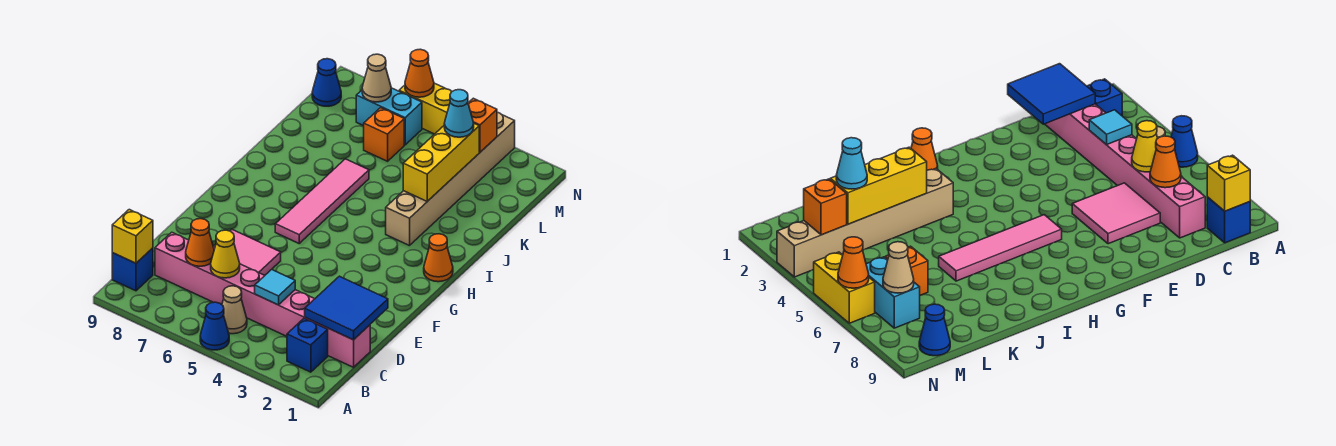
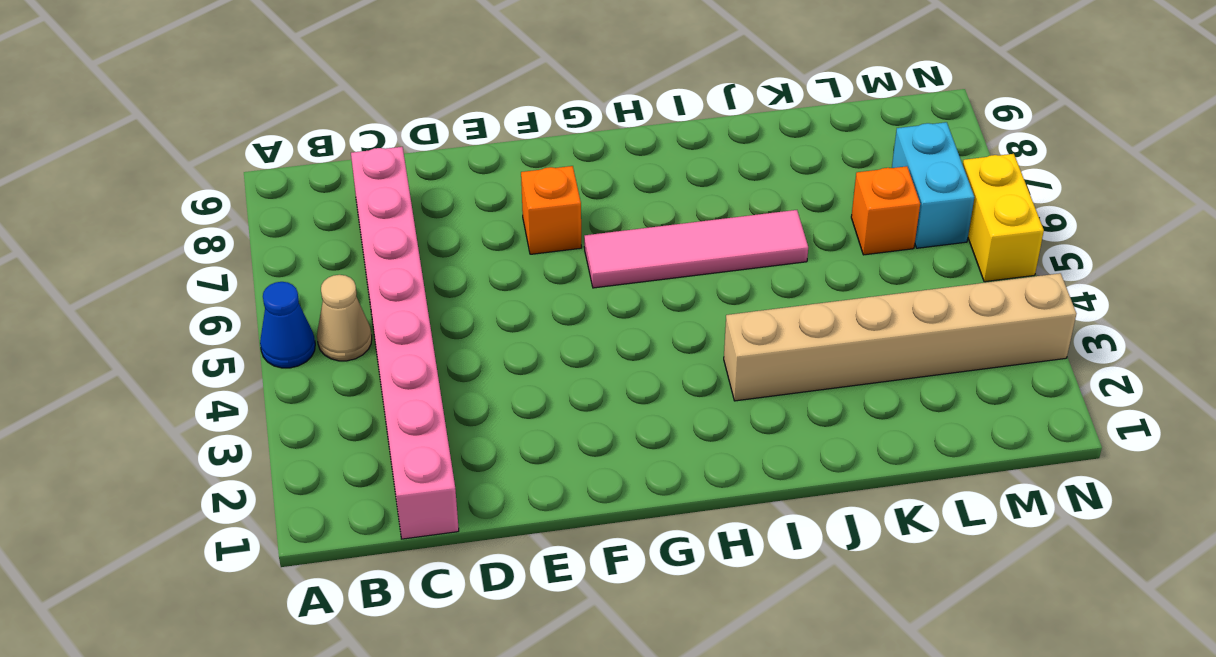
orange brick F7 level 1 -> orange brick M3 level 2
none -> blue brick B2 level 1
none -> blue brick B9 level 1
none -> pink tile D6:E7 level 1

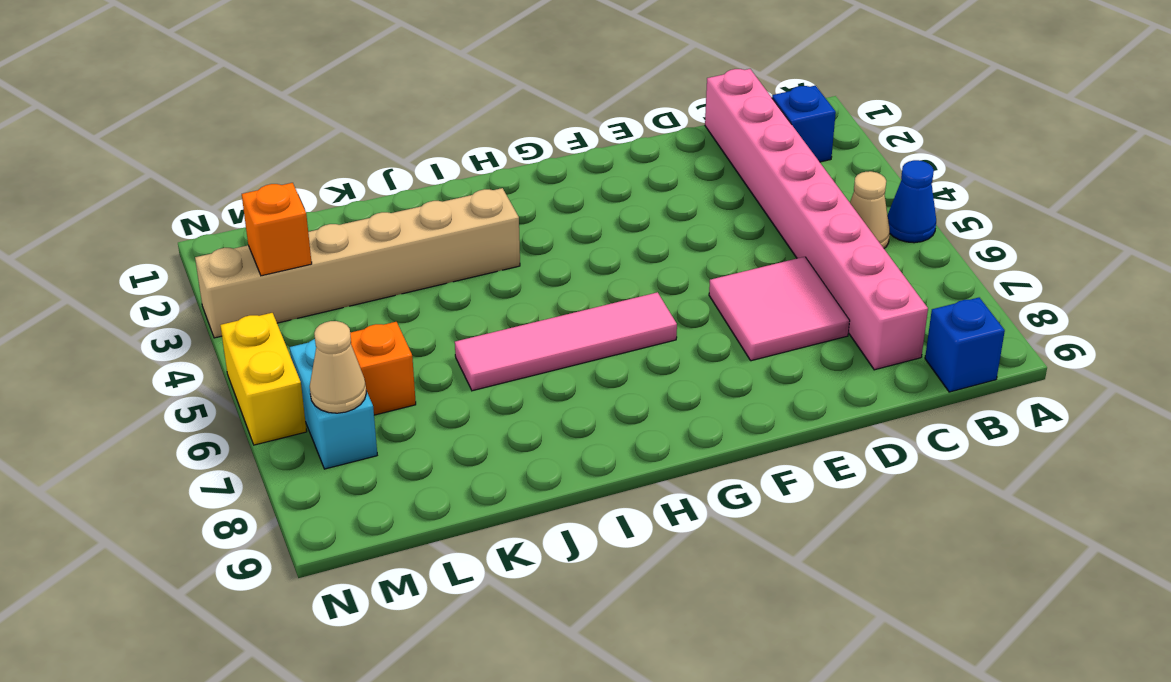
none -> orange cone H1 level 1
none -> blue cone M9 level 1
none -> yellow brick B9 level 2

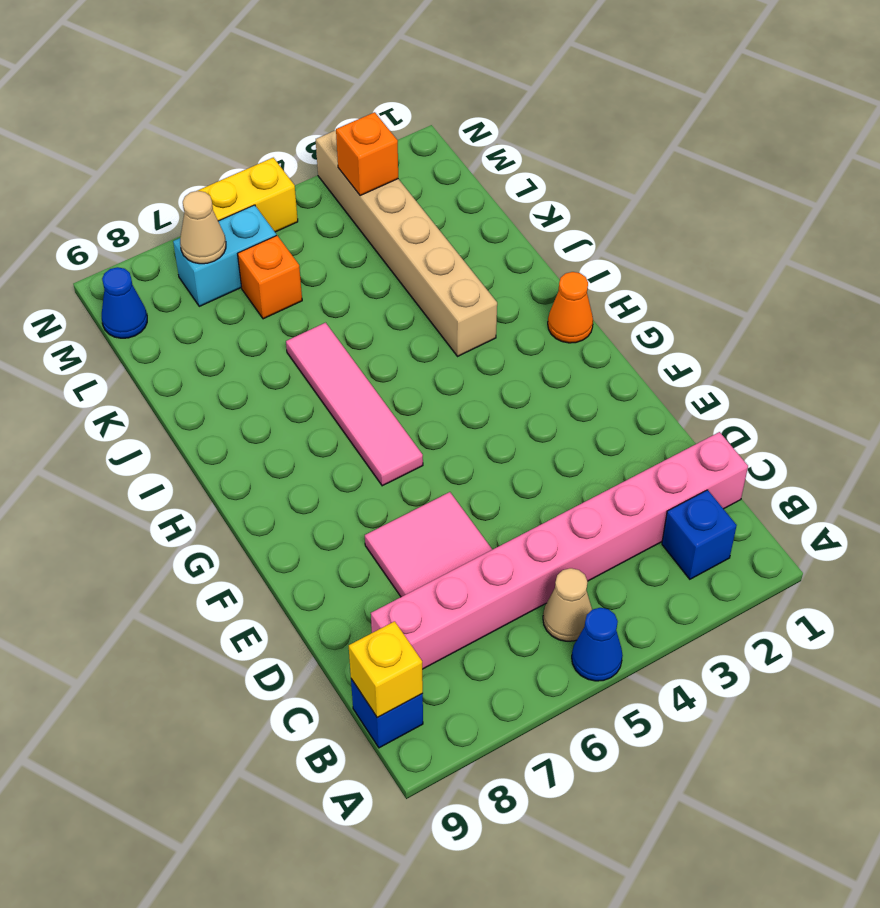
none -> blue tile C1:D2 level 2
none -> cyan tile C4 level 2
none -> yellow cone C6 level 2

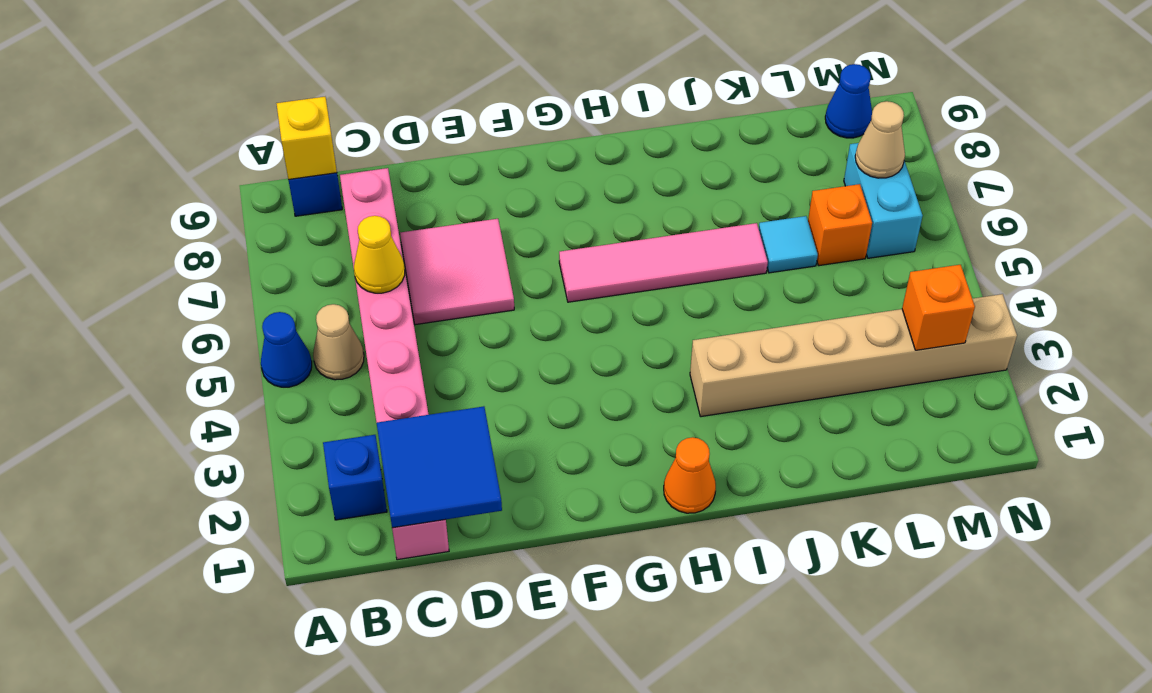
cyan tile K6 level 1 -> cyan tile C4 level 2
none -> yellow brick N5:N6 level 1
none -> orange cone C7 level 2
none -> yellow brick J3:L3 level 2

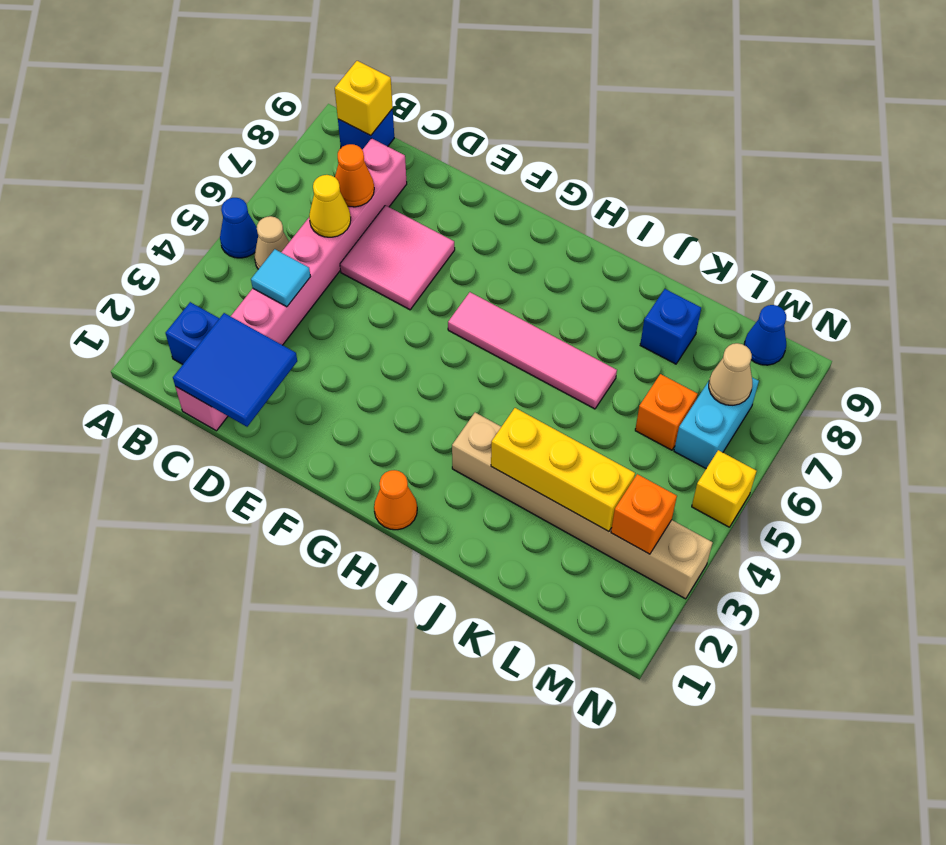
blue brick K8 level 1 -> none
yellow brick N5 level 1 -> yellow brick N5:N6 level 1
none -> orange cone N6 level 2
none -> cyan cone L3 level 3

